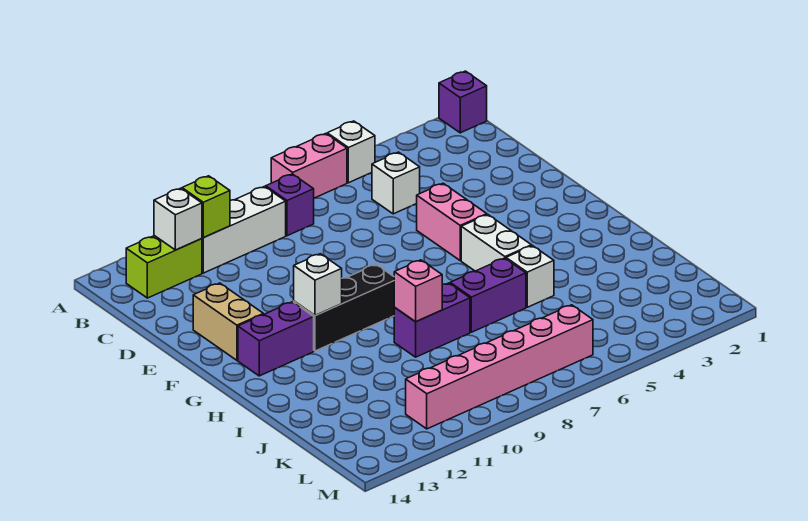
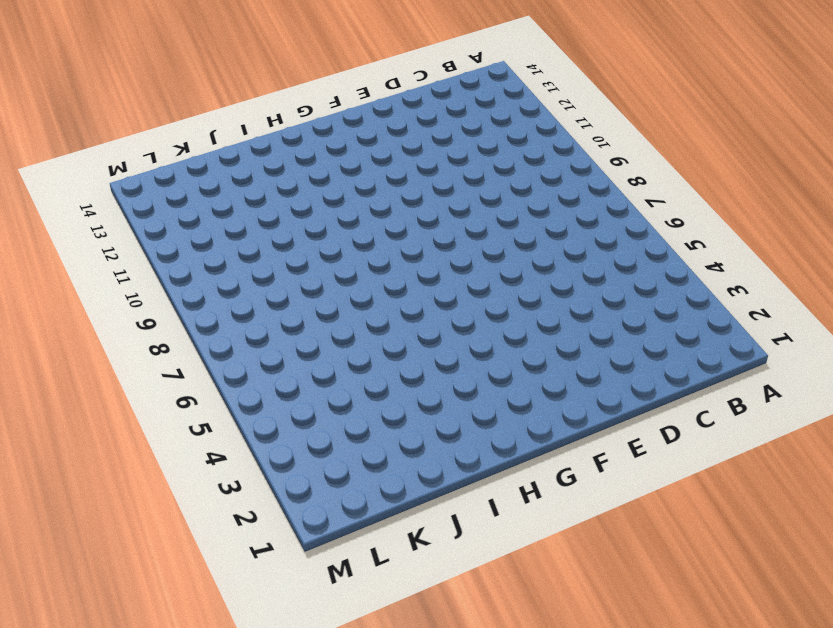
none -> purple brick A1 level 1
none -> white brick A5 level 1
none -> pink brick A6:A7 level 1

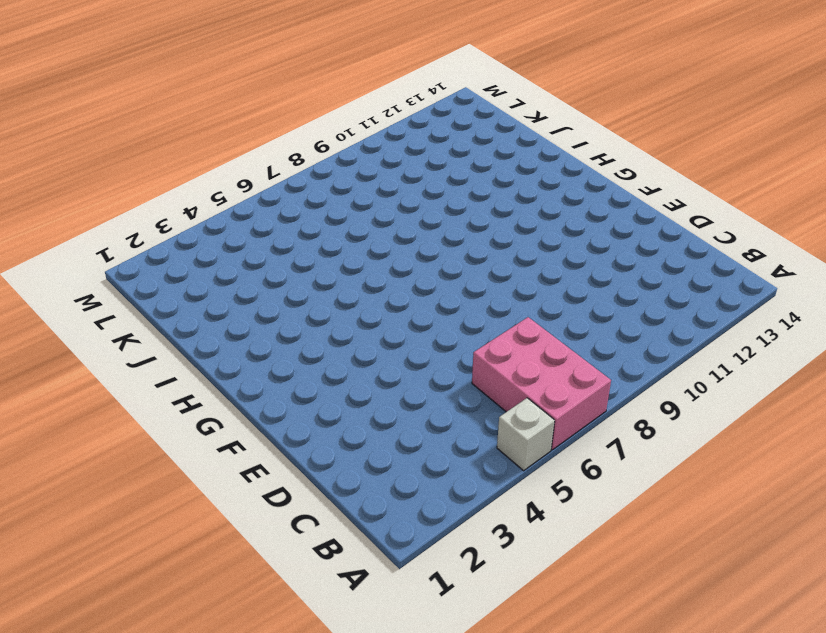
pink brick A6:C7 level 1 -> pink brick A6:A7 level 1
none -> purple brick A1 level 1
none -> purple brick B8 level 1
none -> white brick B9:B11 level 1

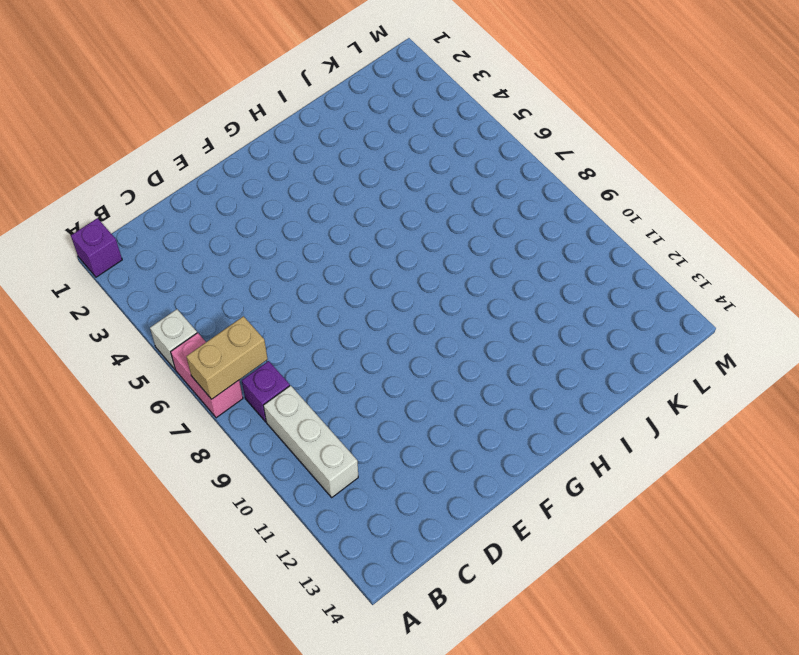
tan brick A7:B7 level 2 -> tan brick E13:F13 level 1
none -> lime brick B12:B13 level 1
none -> white brick C5 level 1
none -> pink brick E5:F5 level 1

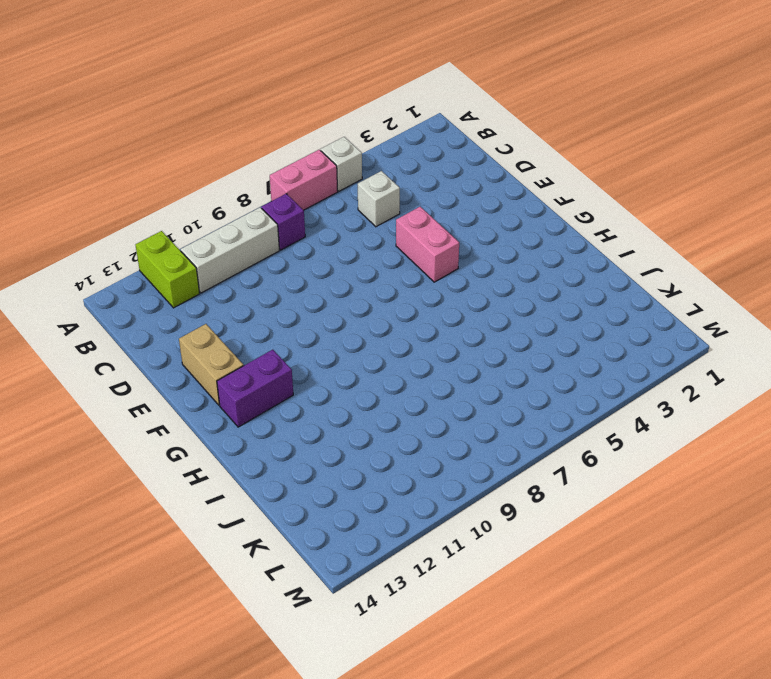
lime brick A12:B12 level 1 -> lime brick B12:B13 level 1
none -> purple brick A1 level 1
none -> white brick G5:H5 level 1
none -> black brick G9:G11 level 1

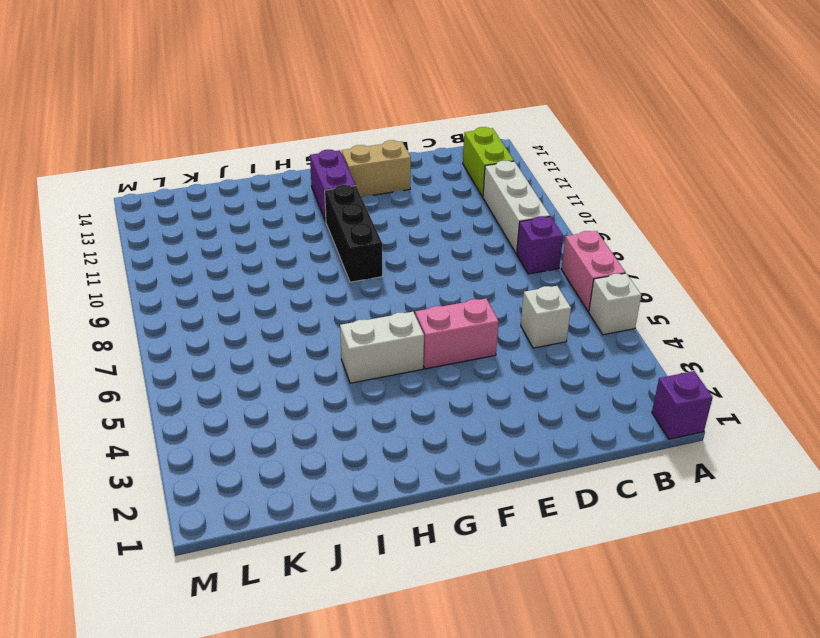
none -> white brick I5 level 1
none -> purple brick I6:I7 level 1
none -> purple brick I8:I9 level 1

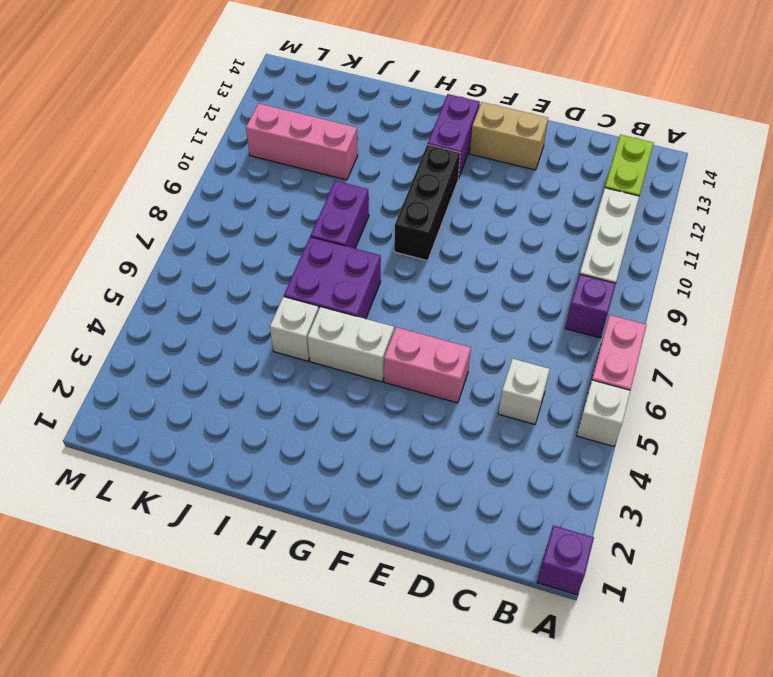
purple brick H6:I7 level 1 -> purple brick I6:I7 level 1
pink brick J11:L11 level 1 -> pink brick L6:L11 level 1
none -> lime brick B11 level 2
none -> white brick B12 level 2
none -> white brick G11 level 2

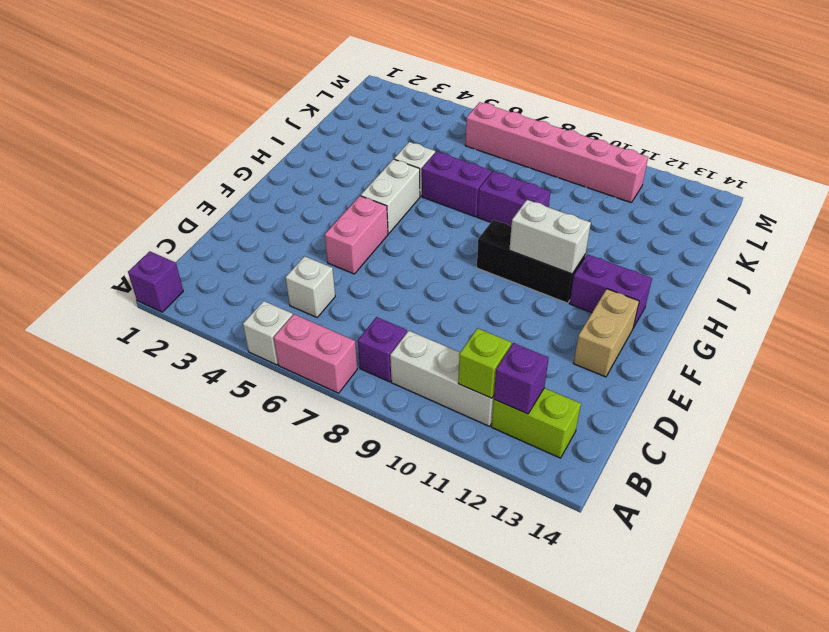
purple brick B12 level 2 -> white brick B12 level 2
white brick G10:G11 level 2 -> white brick G11 level 2
none -> pink brick I9 level 2

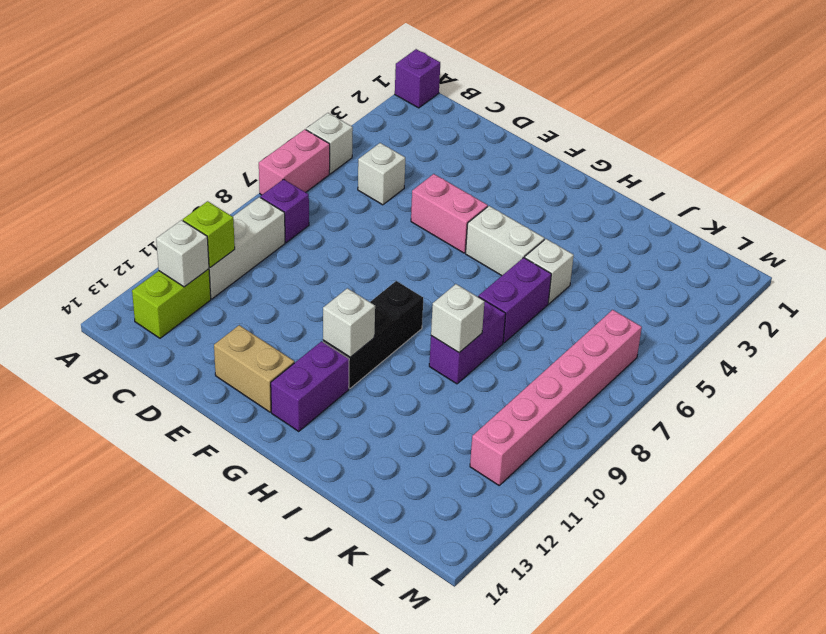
white brick I9 level 2 -> pink brick I9 level 2

